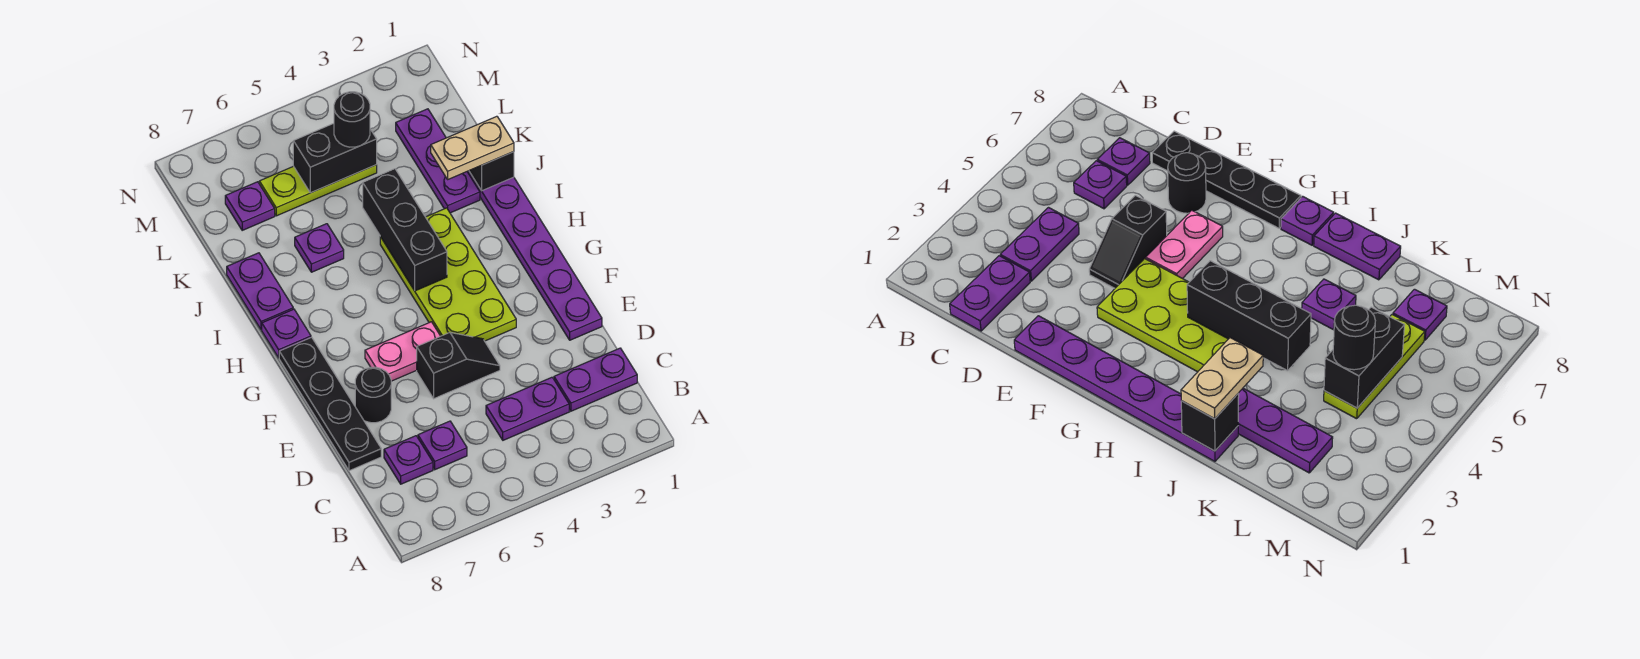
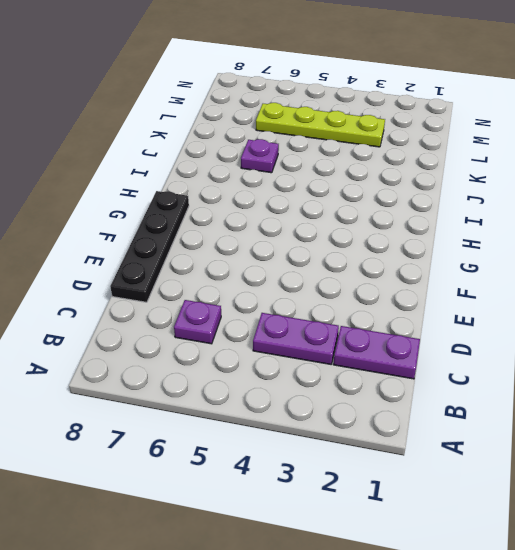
lime plate L3:L6 level 1 -> lime plate L4:L6 level 1
none -> purple plate C7 level 1
none -> purple plate E1:J1 level 1
none -> black slope E4:E5 level 1 top 5

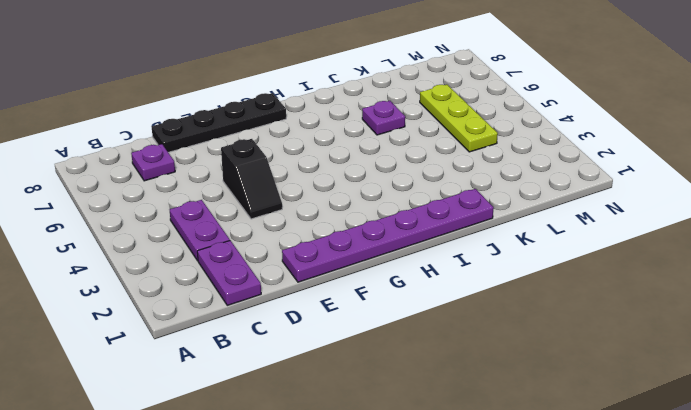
none -> purple plate C6 level 1
none -> black round brick E7 level 1
none -> lime plate F3:I4 level 1

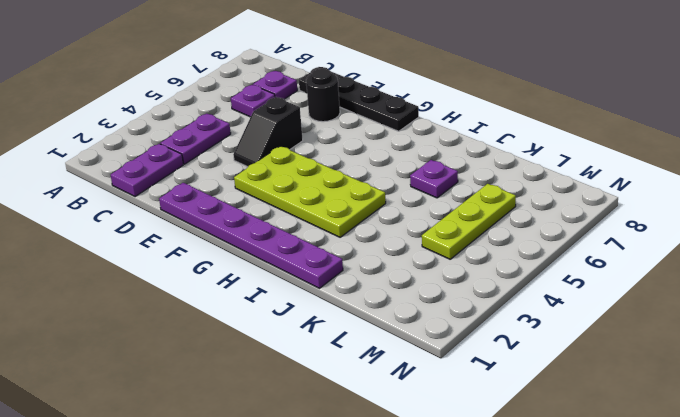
none -> pink plate F5:F6 level 1
none -> purple plate H8 level 1
none -> purple plate I8:J8 level 1

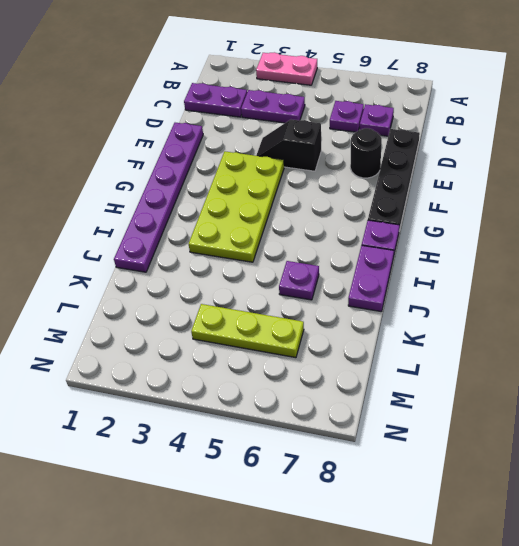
pink plate A3:A4 level 1 -> pink plate F5:F6 level 1
none -> purple plate J2:L2 level 1
none -> purple plate L7 level 1
none -> black brick H4:J4 level 2

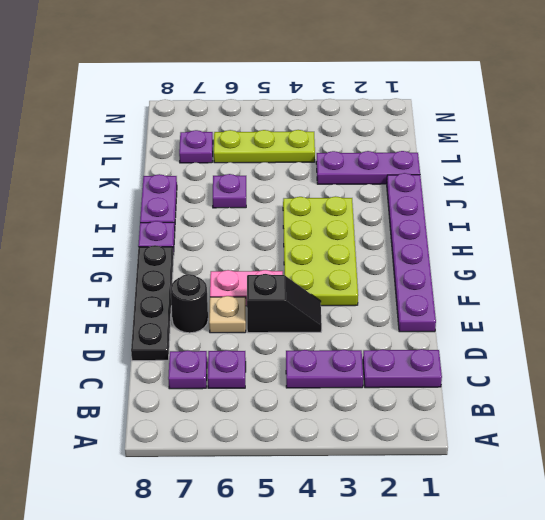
tan plate E6 level 1 -> none
purple plate K1:K3 level 1 -> purple plate J2:L2 level 1
none -> black brick H4:J4 level 2
none -> black brick J1 level 2
none -> black brick L4:L5 level 2

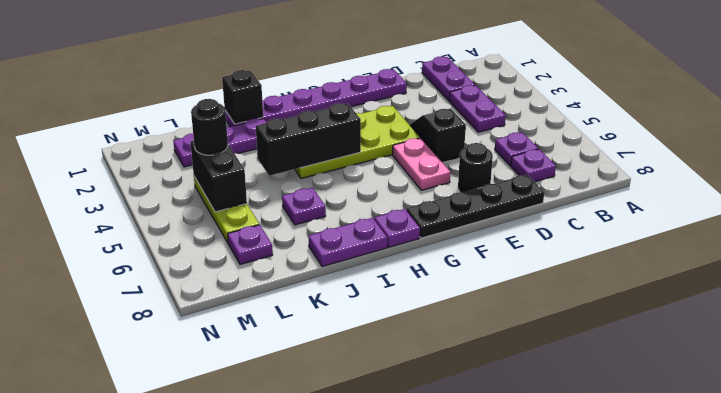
none -> tan plate J1:J2 level 3

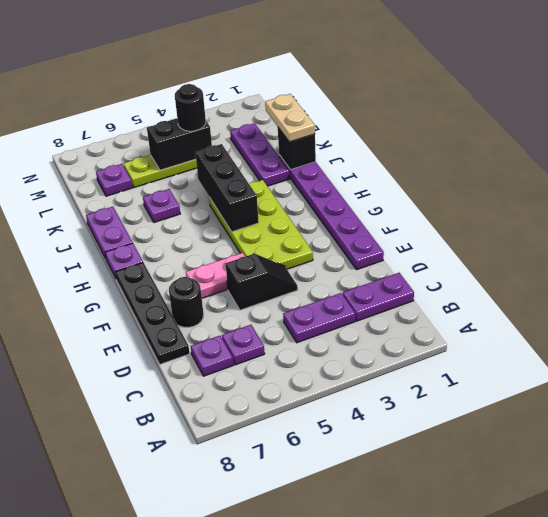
tan plate J1:K1 level 3 -> tan plate J1:J2 level 3

